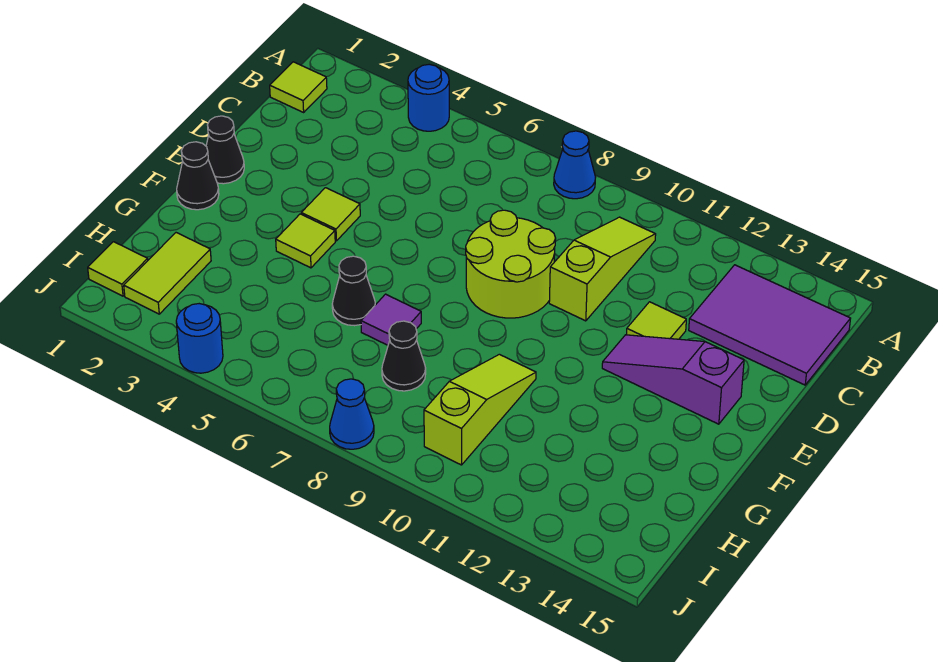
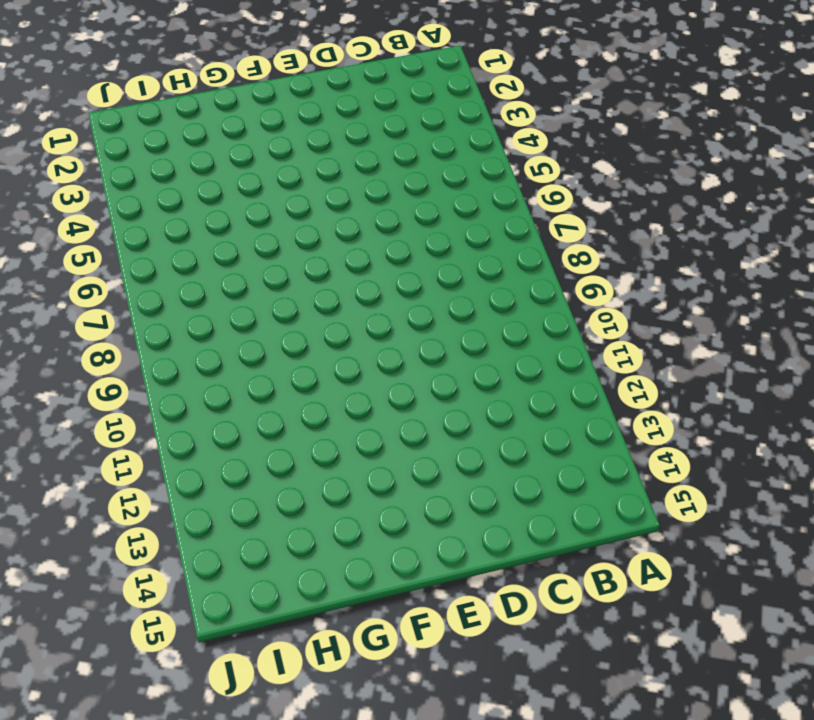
none -> blue round brick A4 level 1
none -> blue cone A8 level 1
none -> lime tile B1 level 1

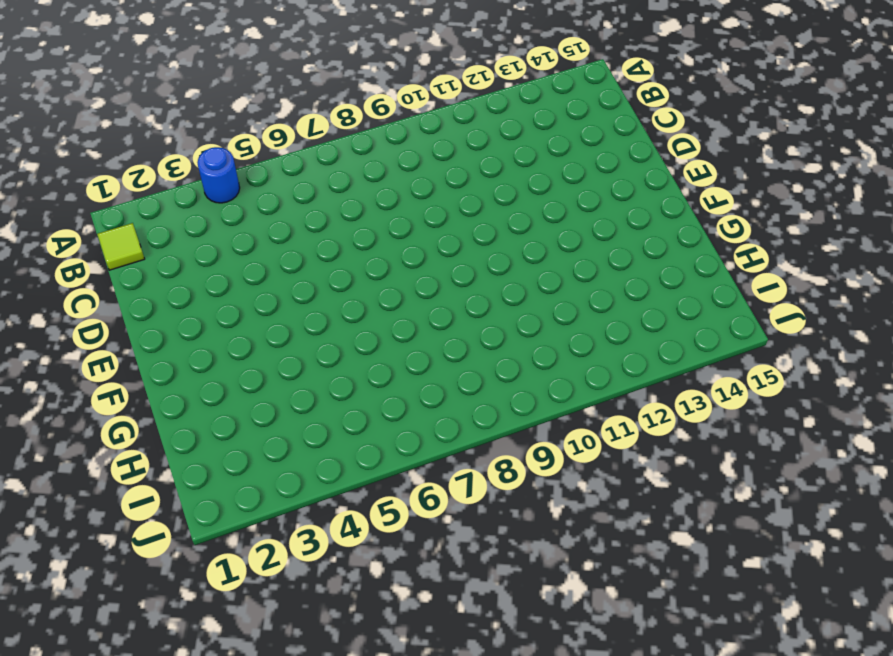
none -> blue cone A8 level 1
none -> lime slope B10:D10 level 1 top D
none -> purple tile B13:C15 level 1

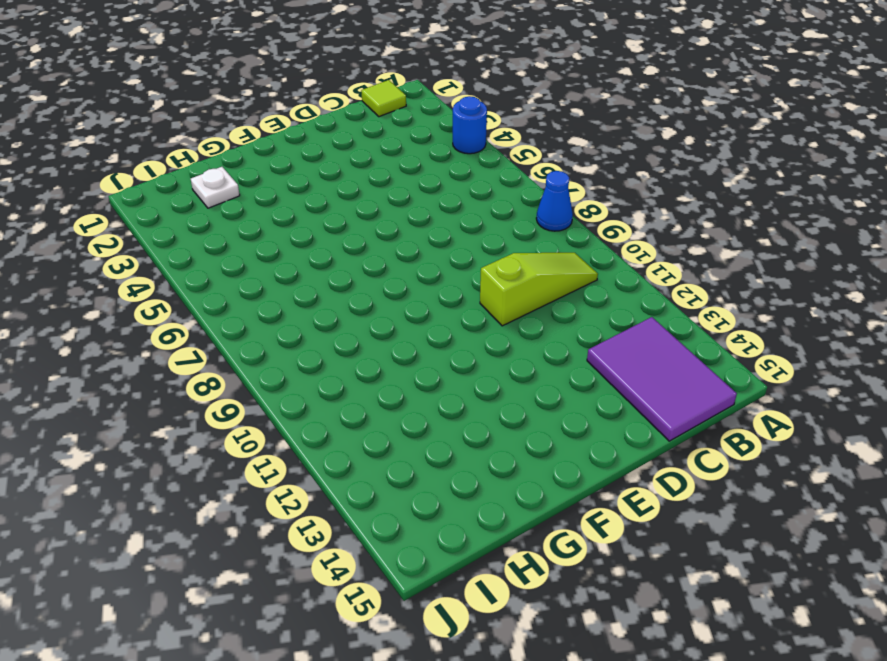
white plate H2 level 1 -> lime tile H2:I2 level 1
none -> lime round brick D8:E9 level 1
none -> lime tile D12 level 1
none -> black cone E1 level 1

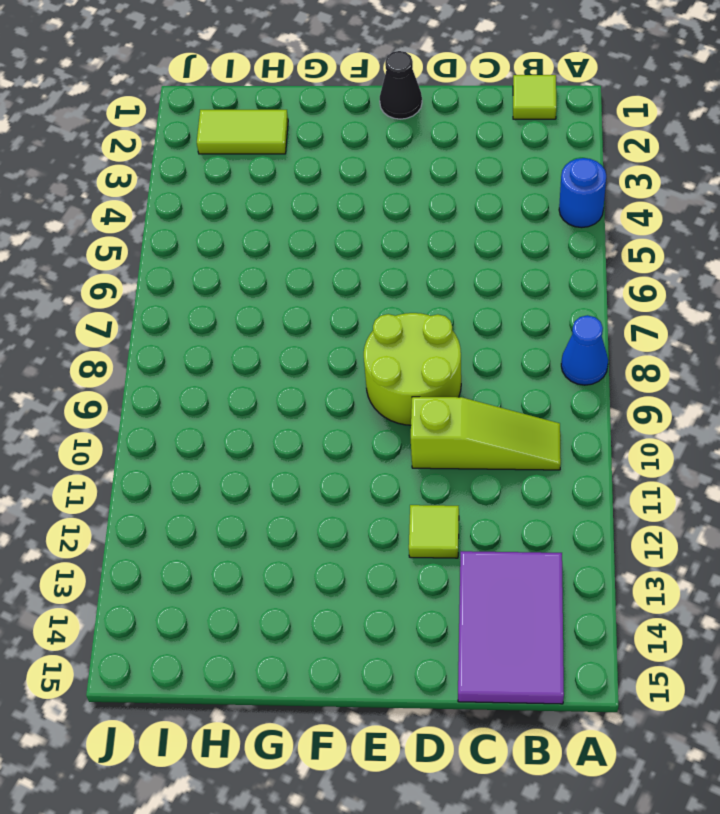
none -> lime tile E4 level 1
none -> purple slope E12:E14 level 1 top 14
none -> black cone F1 level 1

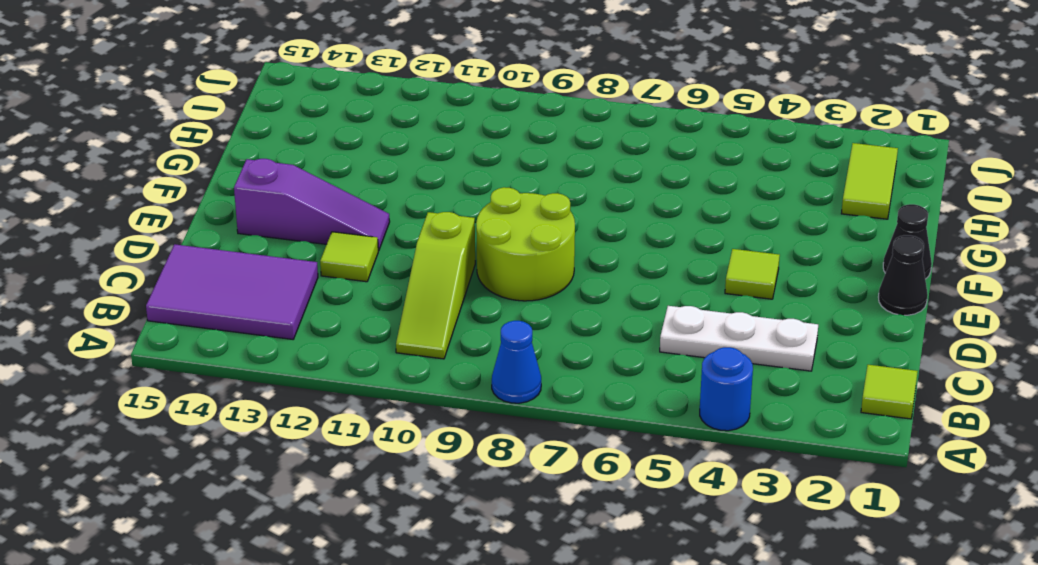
white plate C3:C5 level 1 -> none
none -> lime tile F4 level 1
none -> black cone G6 level 1
none -> purple tile G7 level 1

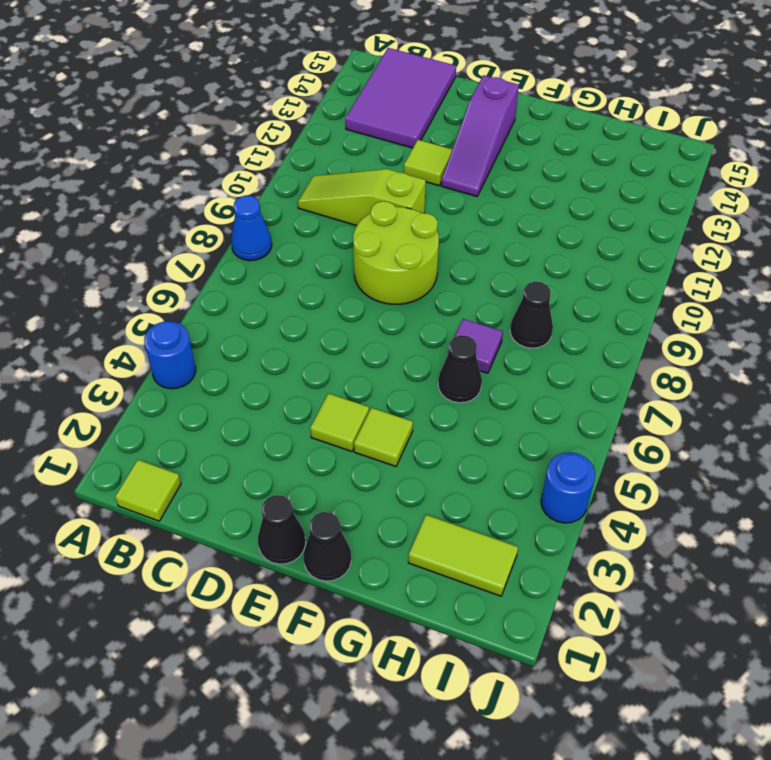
none -> lime slope G10:I10 level 1 top I
none -> lime tile I1 level 1
none -> blue cone J8 level 1

